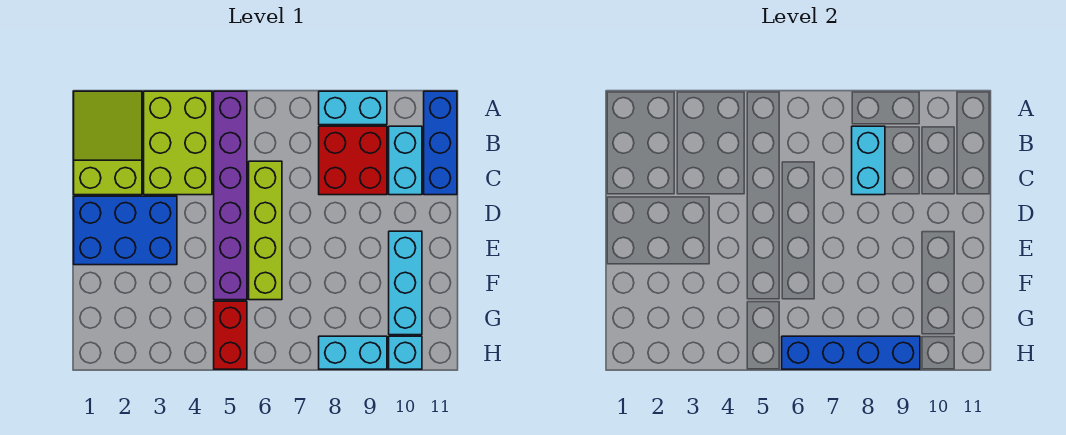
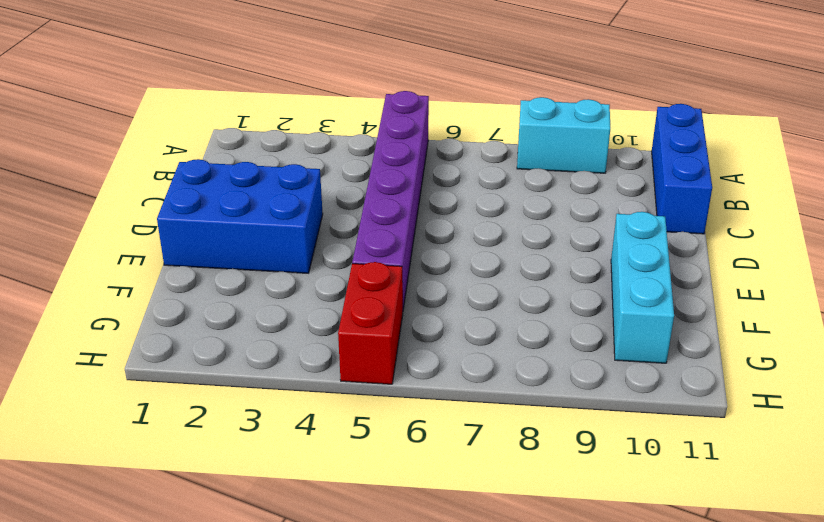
none -> lime slope A1:C2 level 1 top C
none -> lime brick A3:C4 level 1
none -> red brick B8:C9 level 1

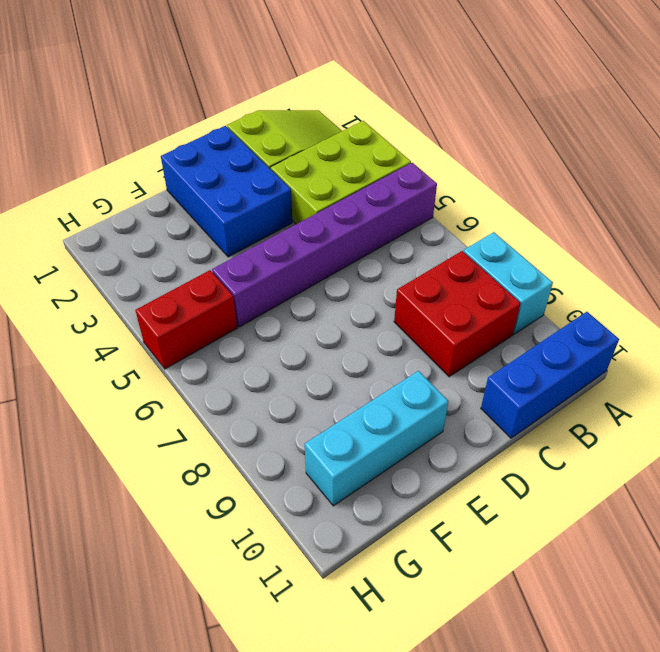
none -> cyan brick B10:C10 level 1
none -> lime brick C6:F6 level 1
none -> cyan brick H8:H9 level 1

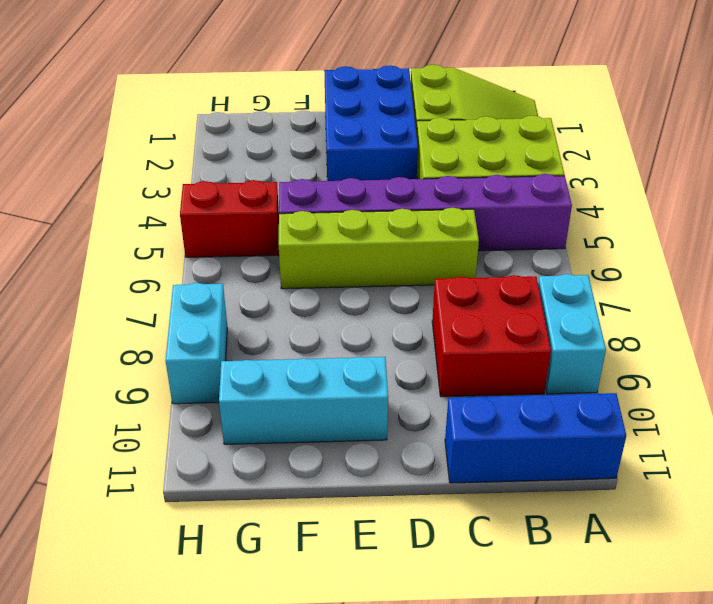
none -> cyan brick B10:C10 level 1
none -> cyan brick H10 level 1
none -> cyan brick B8:C8 level 2

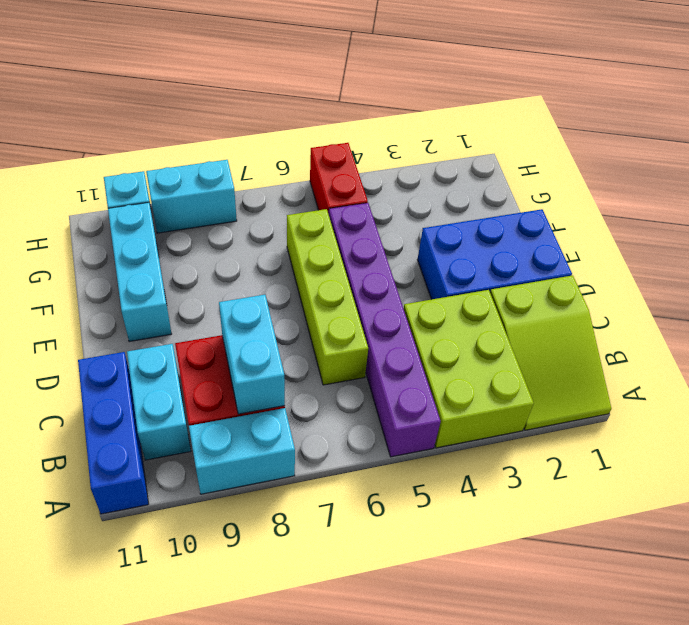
none -> blue brick H6:H9 level 2

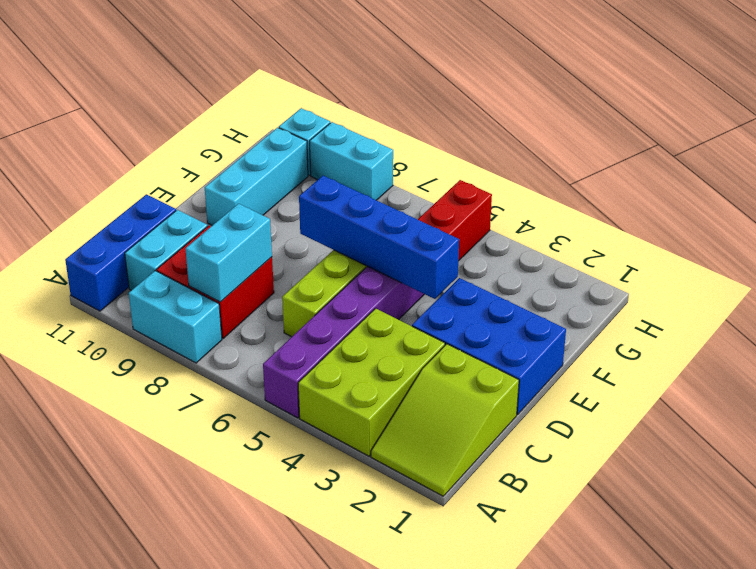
blue brick E4:E7 level 2 -> blue brick H6:H9 level 2

